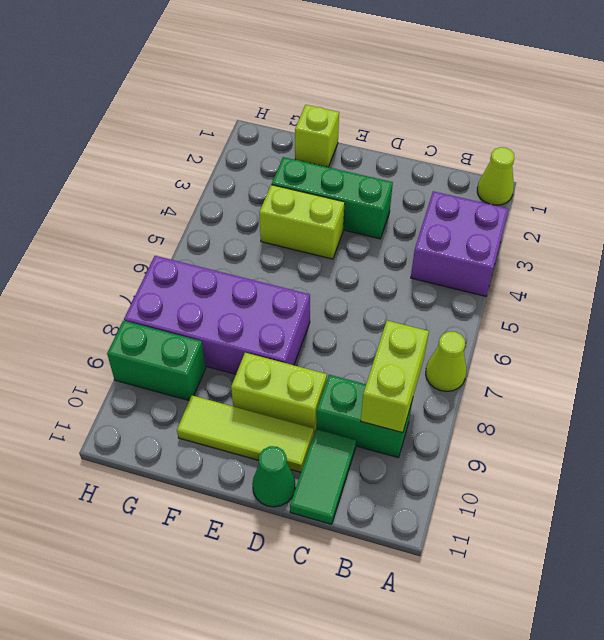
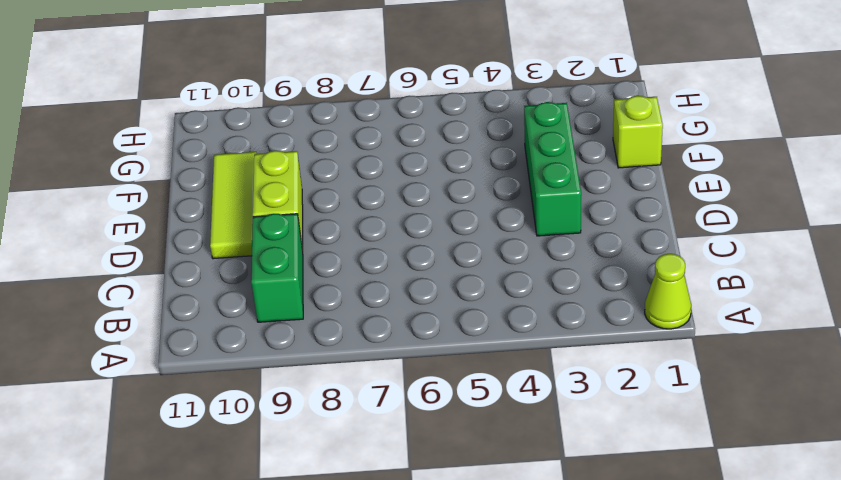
none -> purple brick A3:B4 level 1
none -> lime cone A7 level 1
none -> green tile C10:C11 level 1

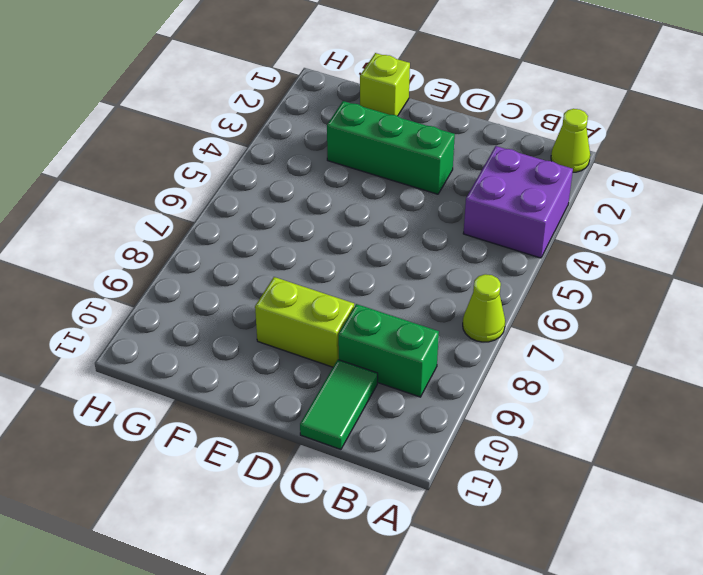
none -> lime tile D10:F10 level 1
none -> green cone D11 level 1
none -> lime brick E4:F4 level 1

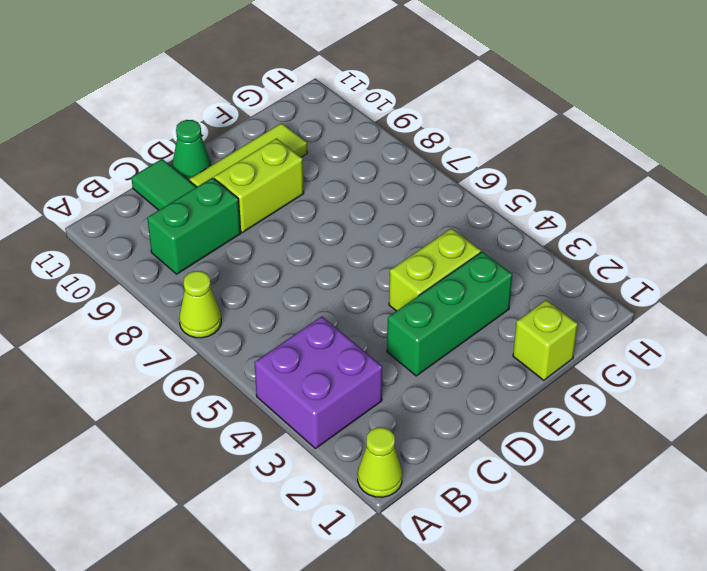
none -> purple brick E7:H8 level 1
none -> green brick G9:H9 level 1
none -> lime brick B8:B9 level 2

